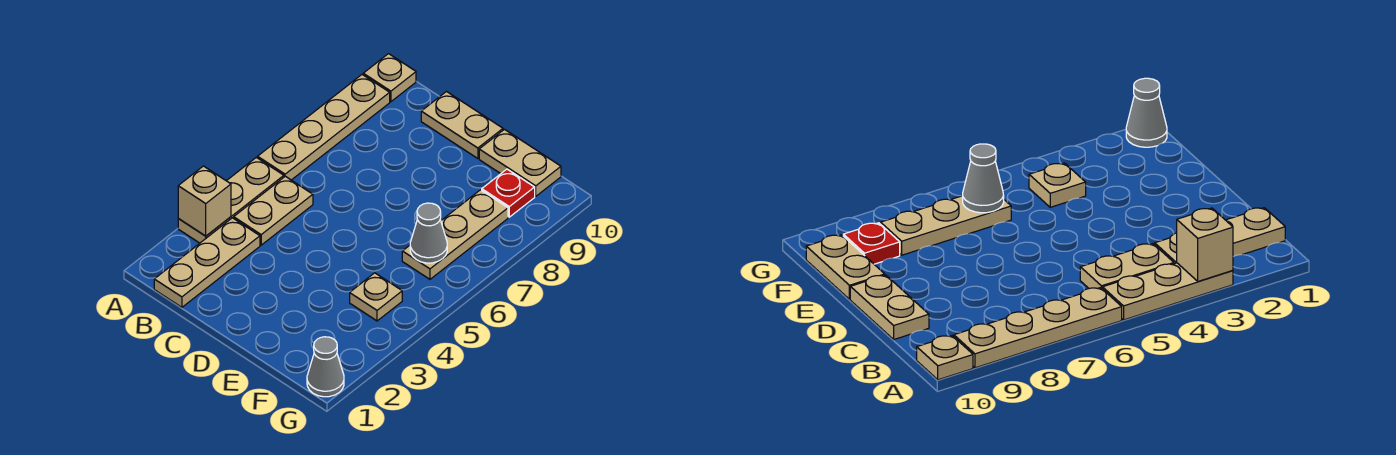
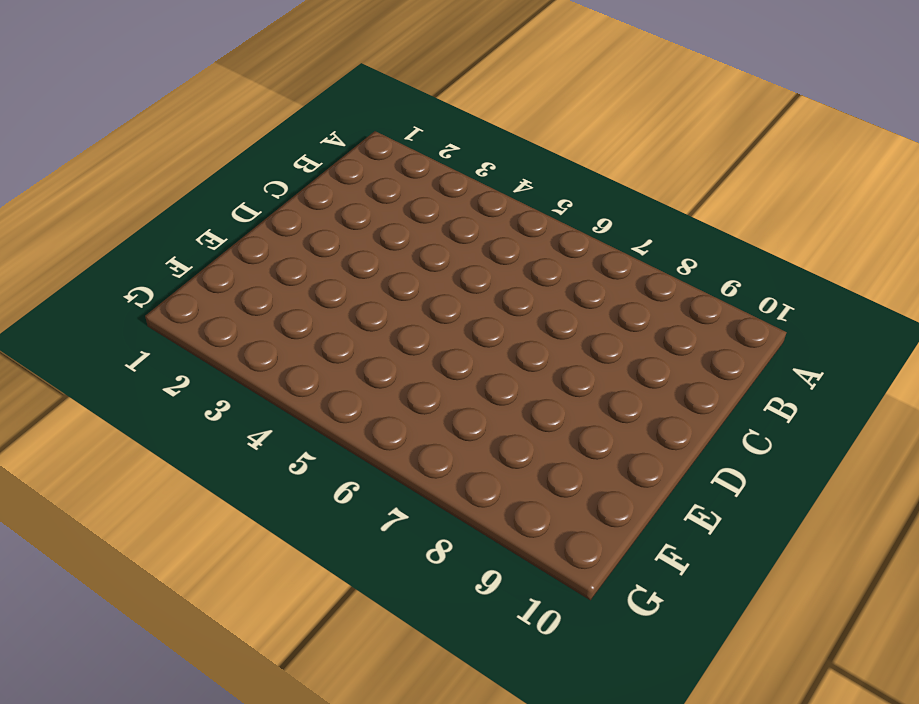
none -> tan plate A3:A5 level 1
none -> tan plate A6:A9 level 1
none -> tan plate A10 level 1

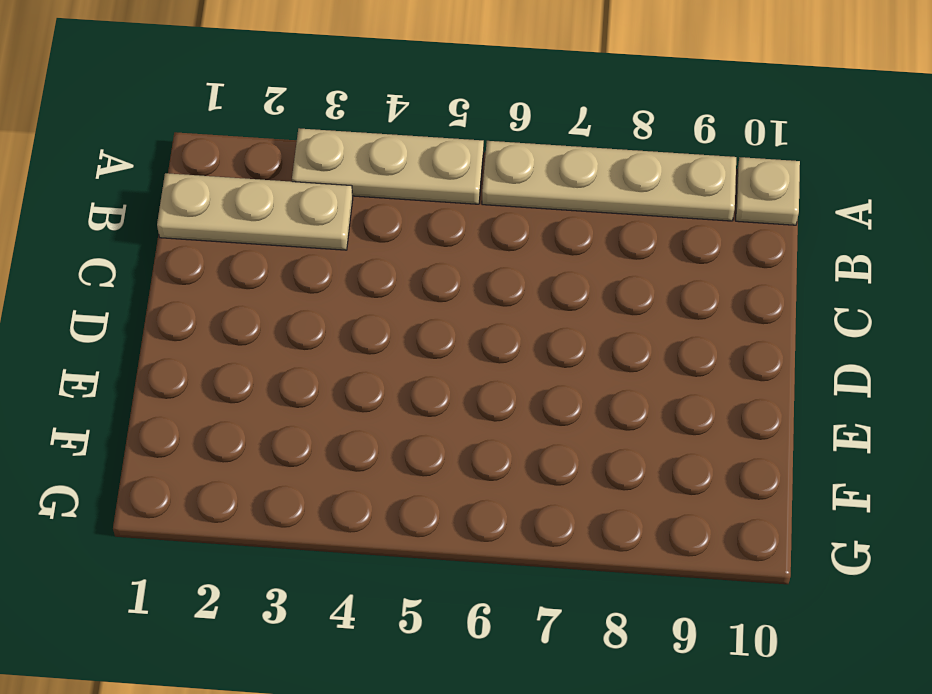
none -> tan plate B4:B5 level 1
none -> tan plate C10:D10 level 1
none -> tan plate E10:F10 level 1

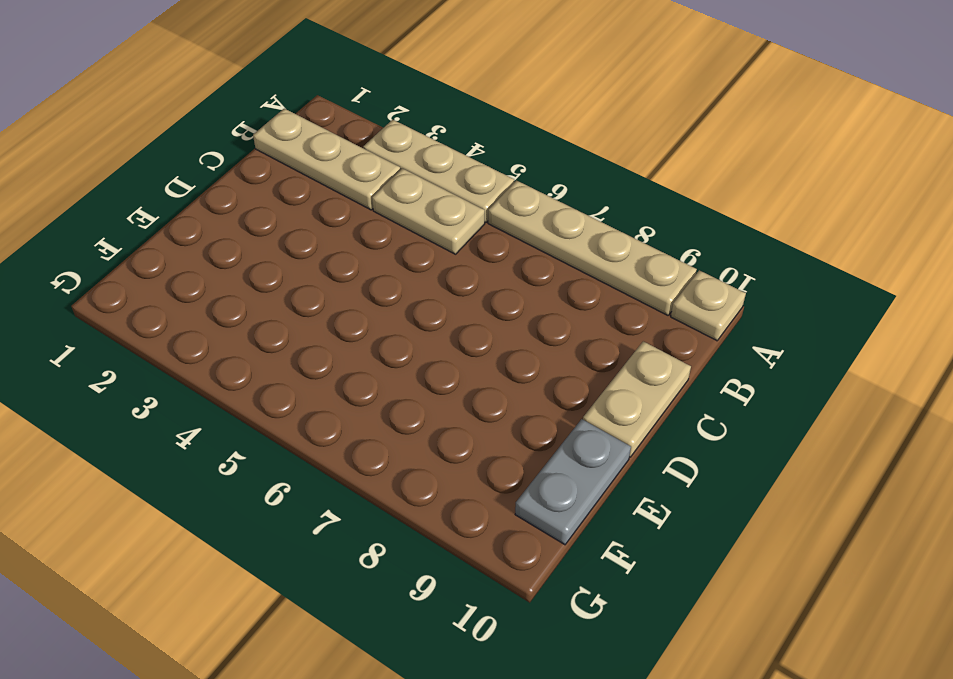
grey plate E10:F10 level 1 -> tan plate E10:F10 level 1
none -> tan plate F4 level 1
none -> tan plate F6:F8 level 1
none -> red plate F9 level 1

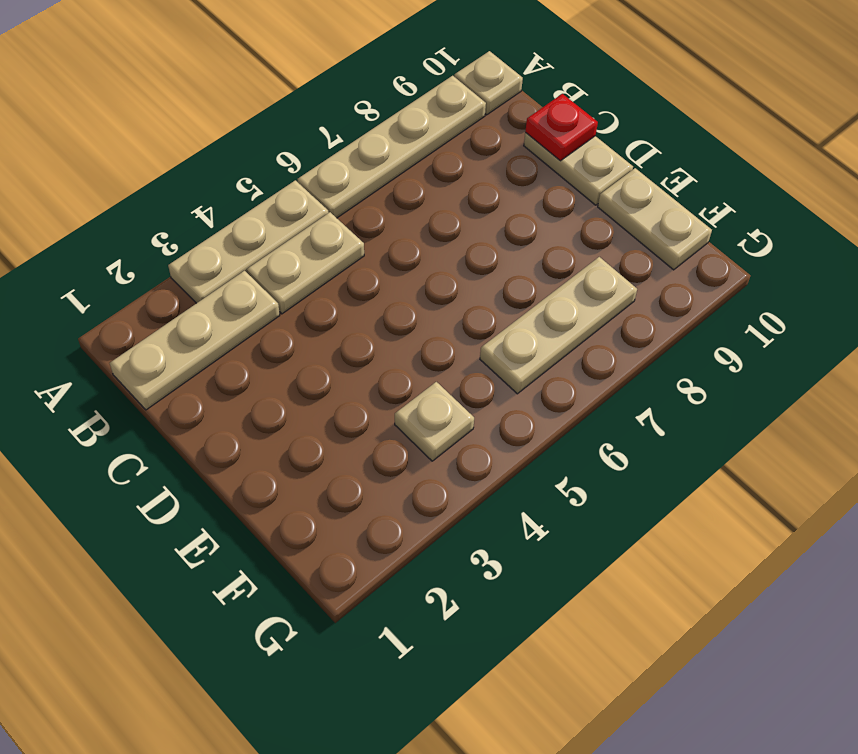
red plate C10 level 2 -> red plate F9 level 1
none -> grey cone G1 level 1
none -> tan brick A3 level 2
none -> grey cone F6 level 2

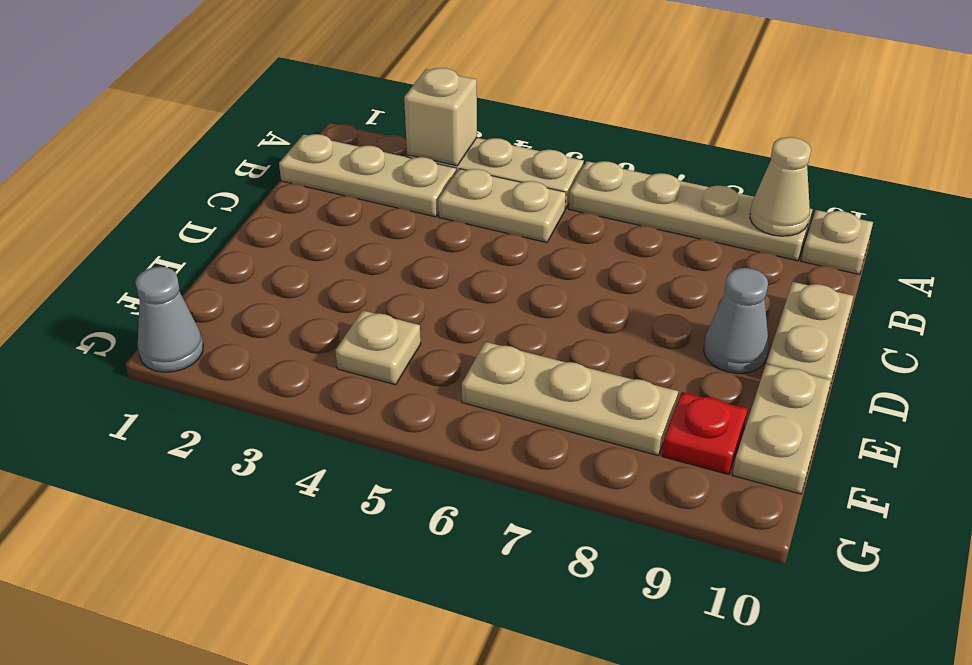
tan cone A9 level 2 -> none
grey cone D9 level 1 -> grey cone F6 level 2

